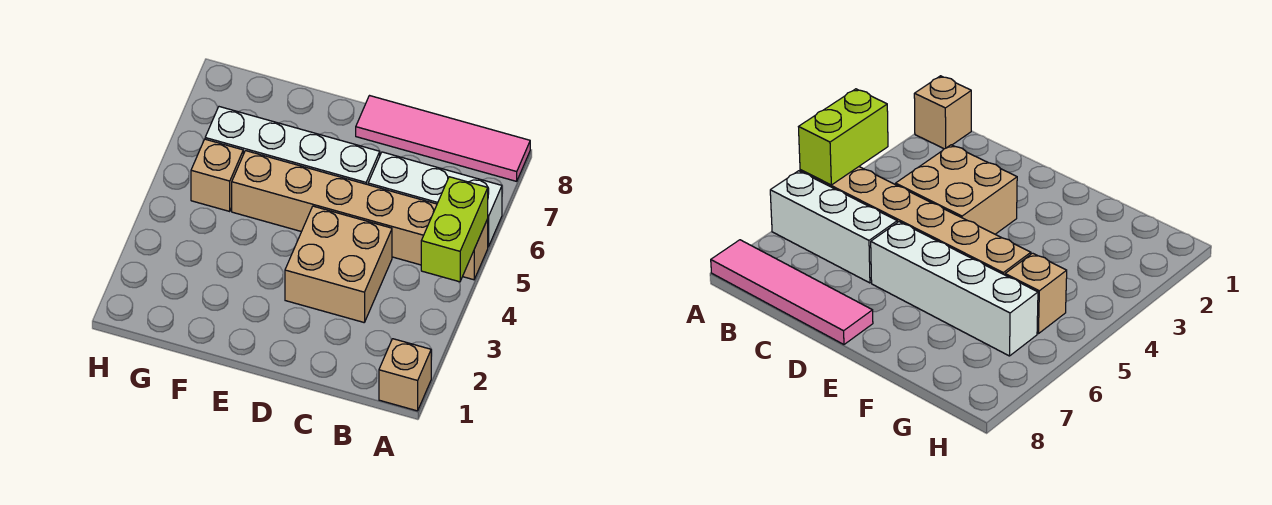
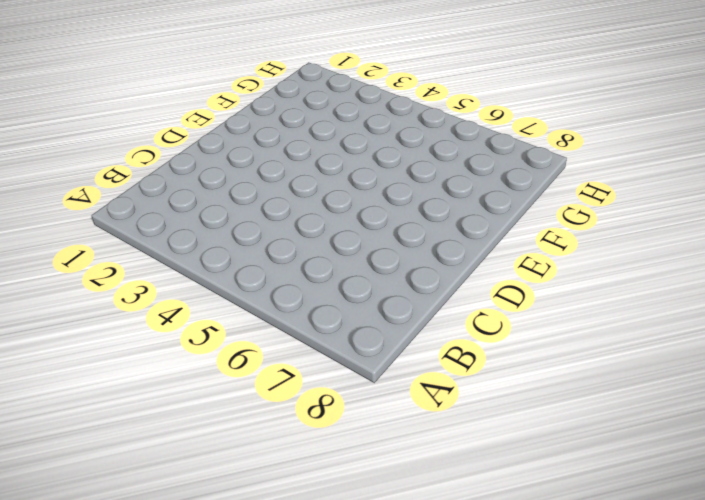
none -> tan brick A1 level 1
none -> tan brick A5:F5 level 1

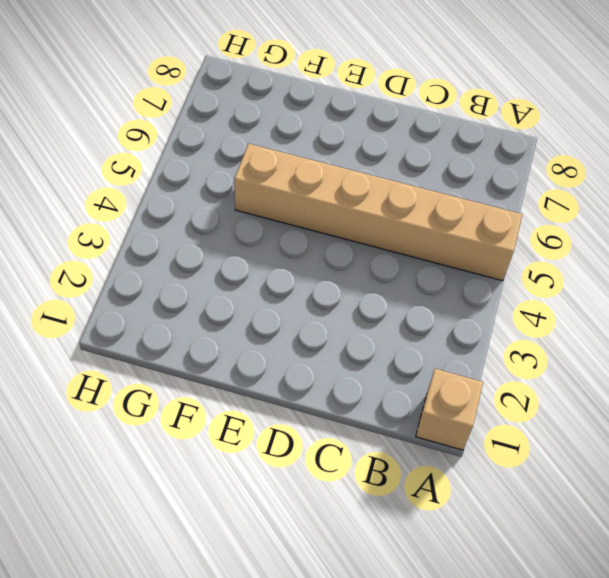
none -> white brick A6:C6 level 1
none -> pink tile A8:D8 level 1

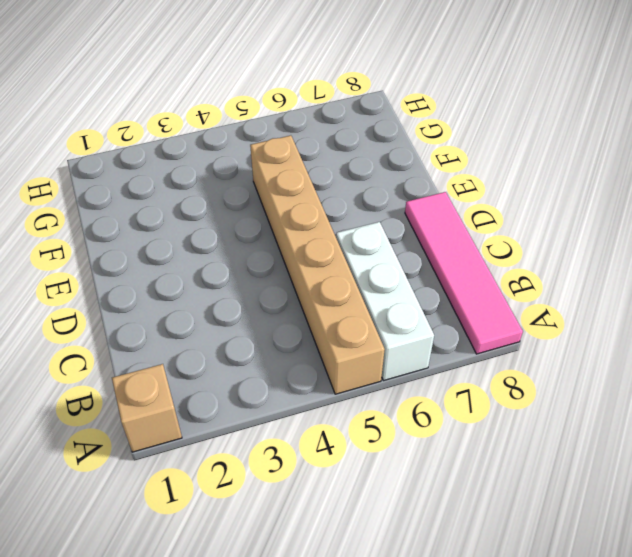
none -> tan brick C3:D4 level 1
none -> white brick D6:G6 level 1

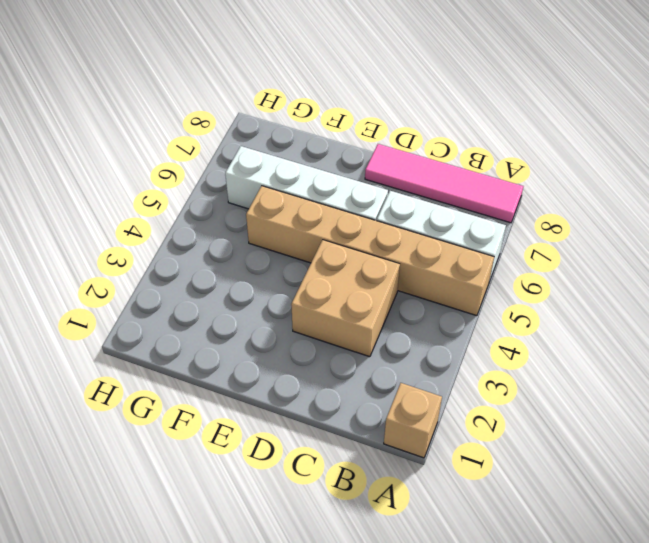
none -> tan brick G5 level 1
none -> lime brick A4:A5 level 2

